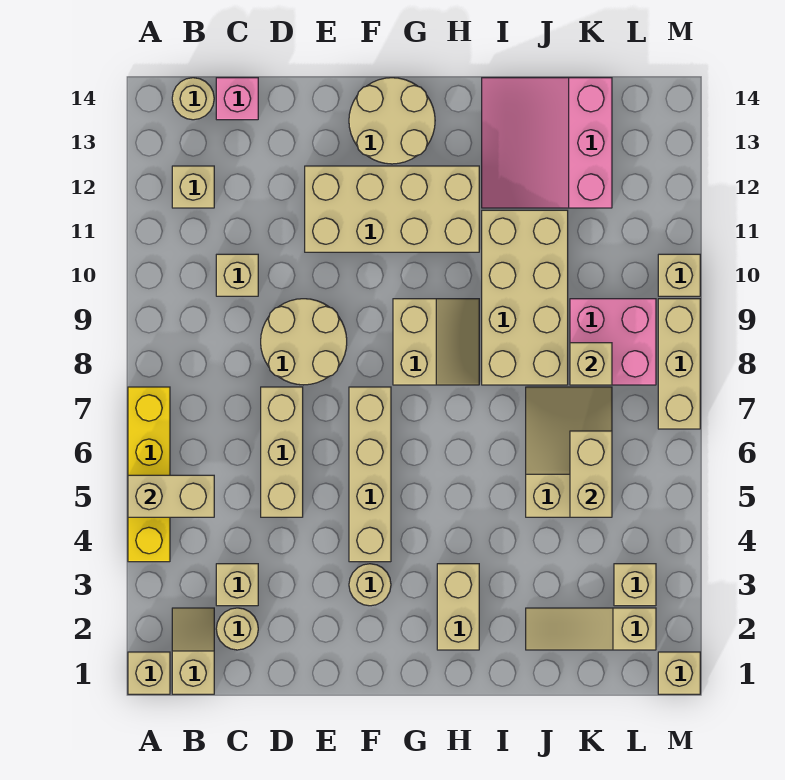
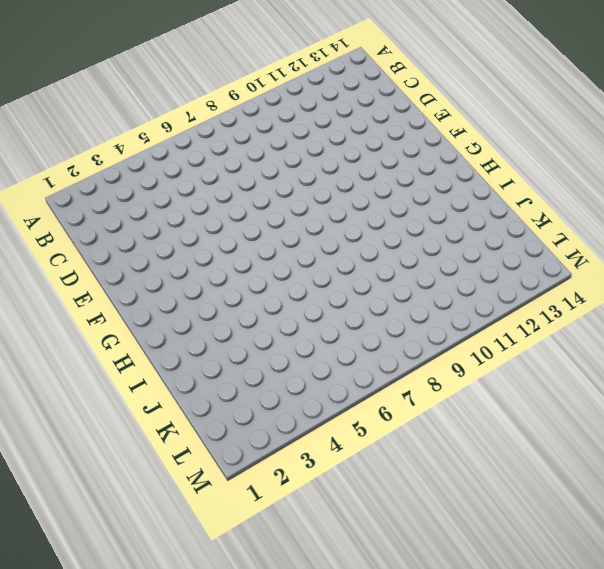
none -> tan brick A1 level 1
none -> yellow brick A4:A7 level 1
none -> tan slope B1:B2 level 1 top 1

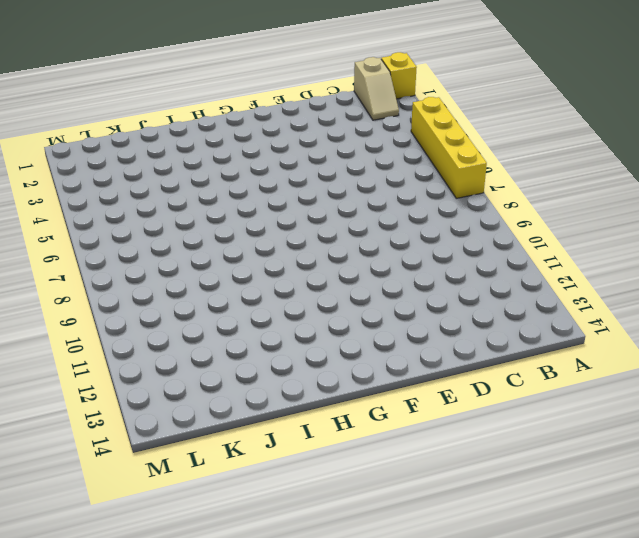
yellow brick A1 level 1 -> tan brick A1 level 1
none -> tan brick B12 level 1
none -> tan round brick B14 level 1
none -> tan round brick C2 level 1

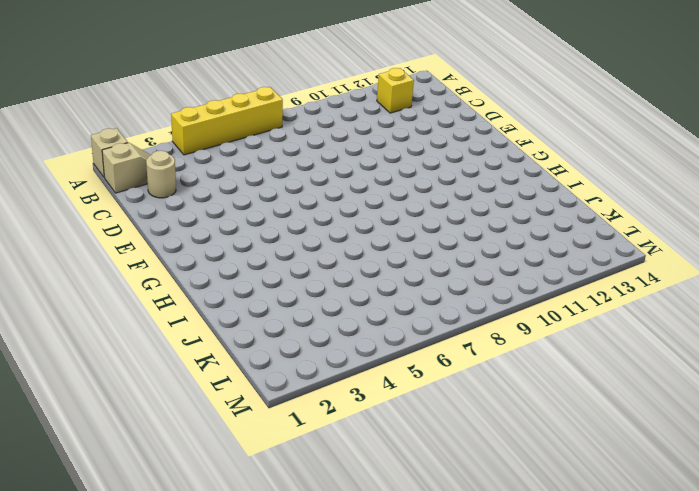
yellow brick B12 level 1 -> tan brick B12 level 1
none -> tan round brick B14 level 1
none -> tan brick C3 level 1
none -> tan brick C10 level 1

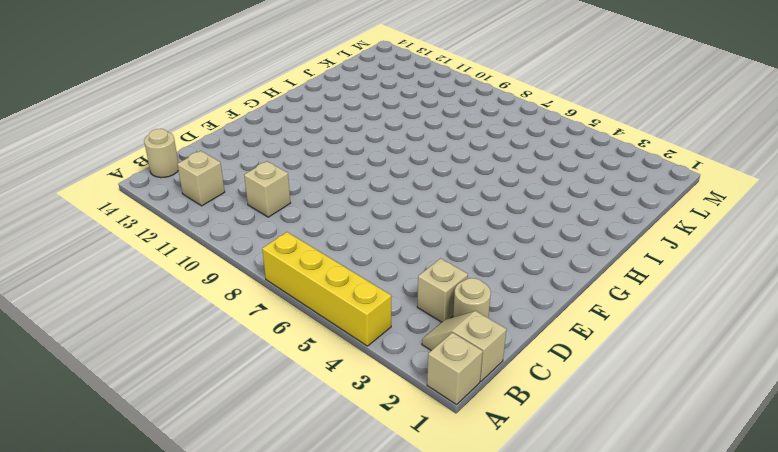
none -> pink brick C14 level 1
none -> tan brick D5:D7 level 1
none -> tan round brick D8:E9 level 1

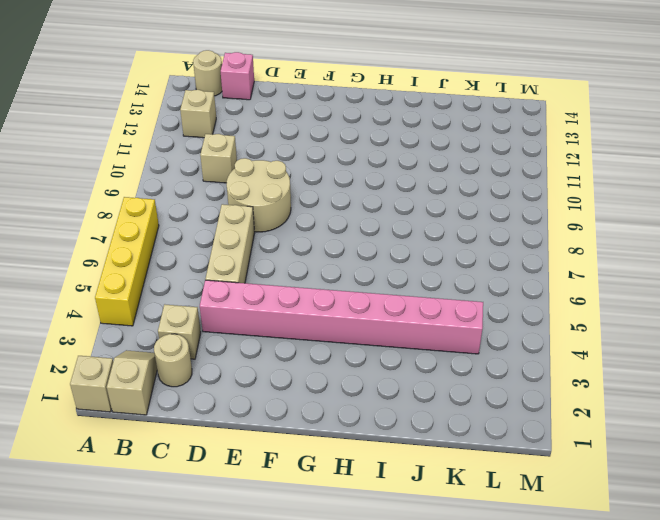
pink brick D4:K4 level 1 -> tan brick F4:F7 level 1
none -> tan brick E11:H12 level 1
none -> tan round brick F3 level 1
none -> tan round brick F13:G14 level 1

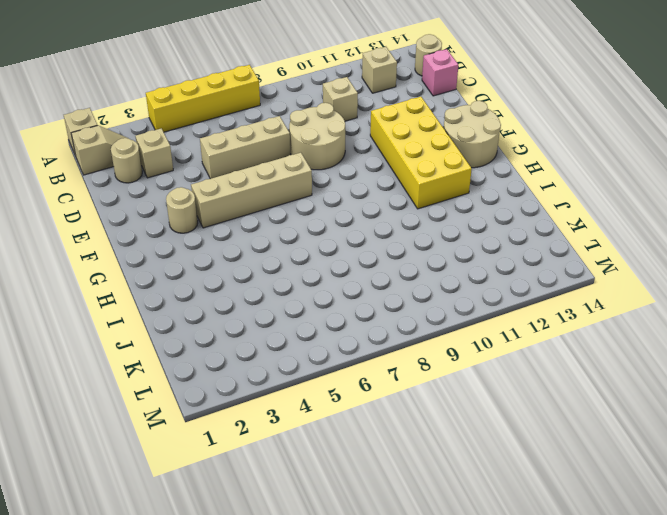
yellow brick E11:H12 level 1 -> tan brick E11:H12 level 1
none -> tan slope G8:H9 level 1 top G
none -> tan brick H2:H3 level 1
none -> tan brick I8:J11 level 1

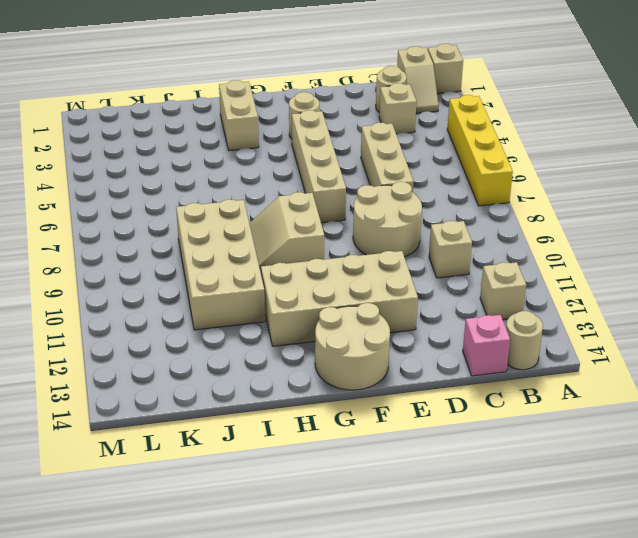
none -> pink slope I12:K14 level 1 top K
none -> tan slope J2:L2 level 1 top L
none -> tan slope J5:K7 level 1 top 5

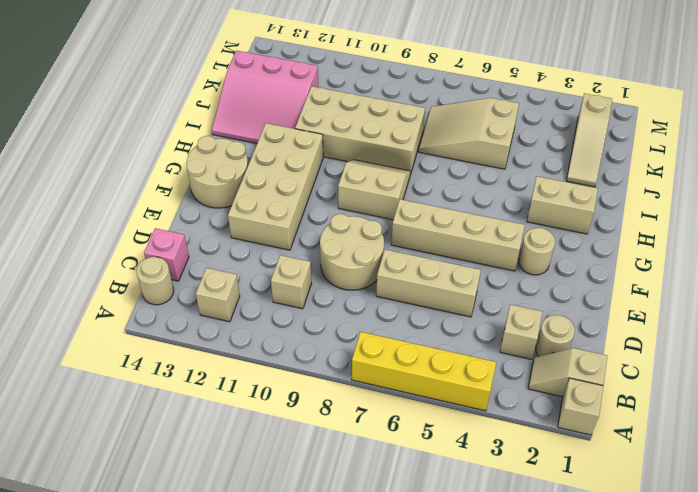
none -> pink brick K8:L9 level 1
none -> tan brick L3 level 1
none -> tan brick M1 level 1

